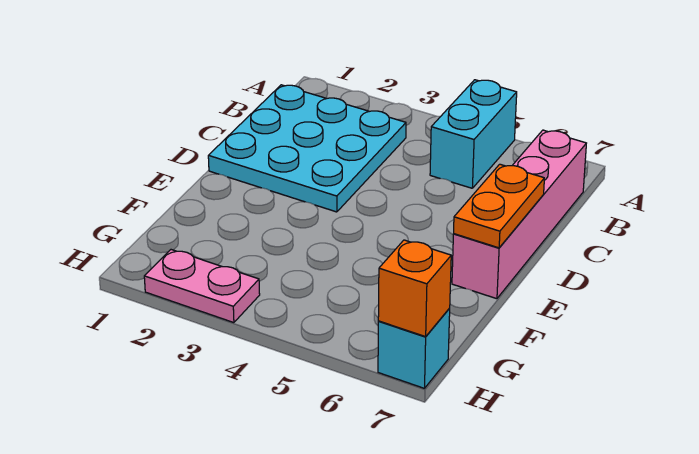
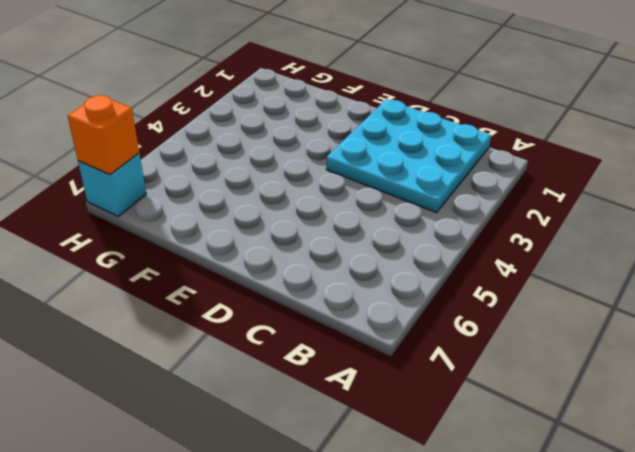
none -> cyan brick A5:B5 level 1
none -> pink brick B7:E7 level 1

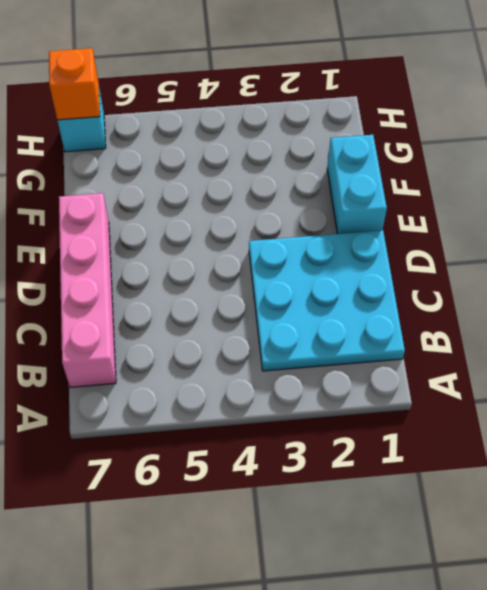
cyan brick E1:F1 level 1 -> cyan brick A5:B5 level 1
none -> pink plate H2:H3 level 1
none -> orange plate D7:E7 level 2

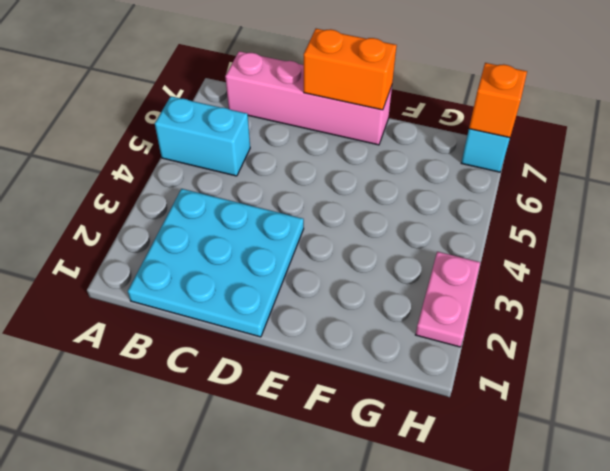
orange brick D7:E7 level 2 -> orange plate D7:E7 level 2

